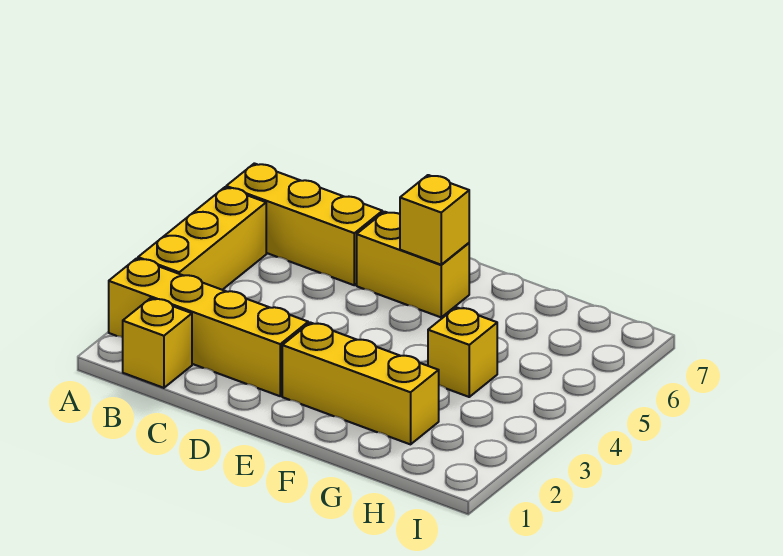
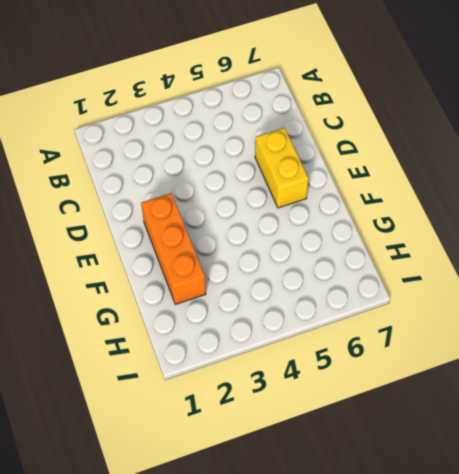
orange brick E2:G2 level 1 -> yellow brick E2:G2 level 1
none -> yellow brick A2:D2 level 1
none -> yellow brick A3:A5 level 1

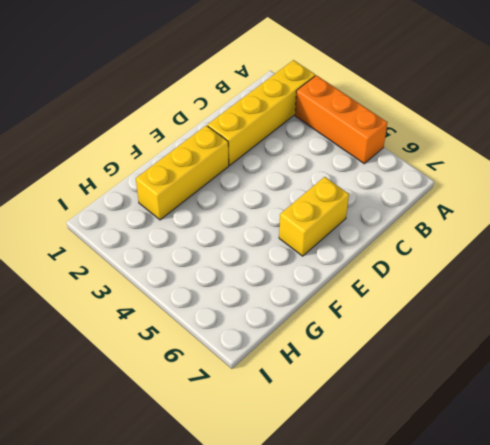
orange brick A3:A5 level 1 -> yellow brick A3:A5 level 1
none -> yellow brick A6:C6 level 1
none -> yellow brick B1 level 1

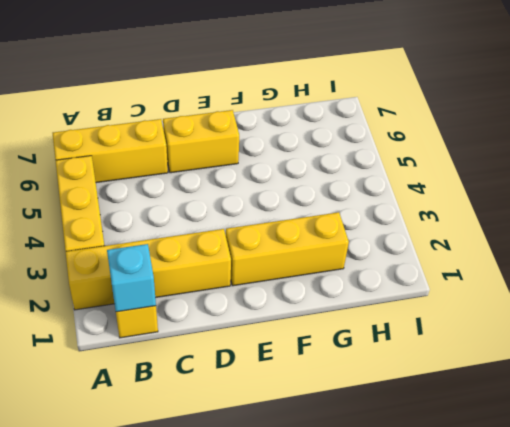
cyan brick B1 level 2 -> none
none -> yellow brick G4 level 1
none -> yellow brick E6 level 2

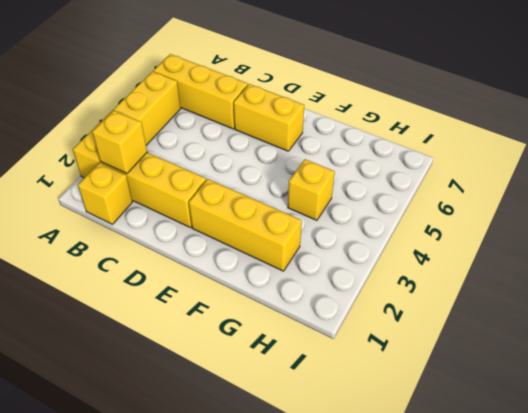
yellow brick B2 level 2 -> yellow brick E6 level 2

